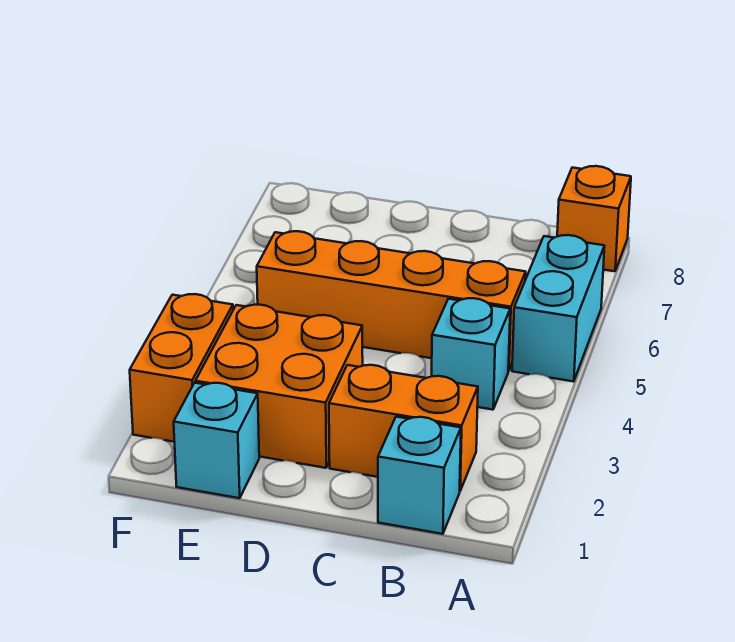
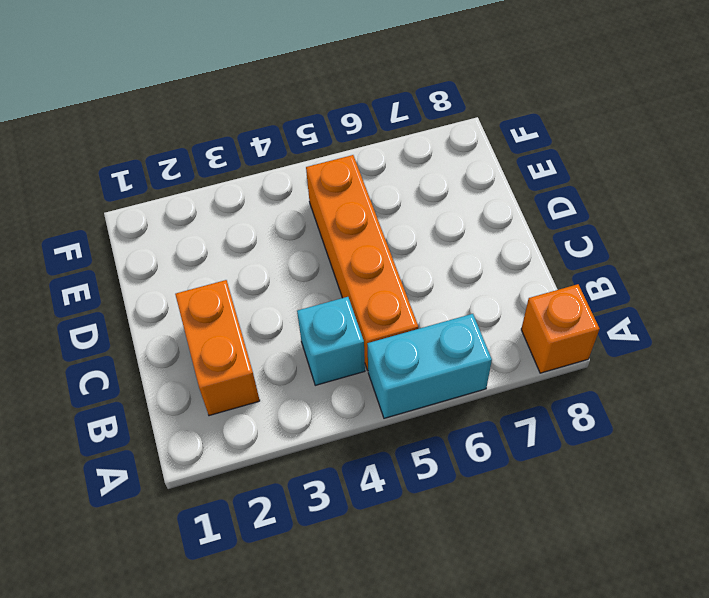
none -> cyan brick B1 level 1
none -> orange brick D2:E3 level 1

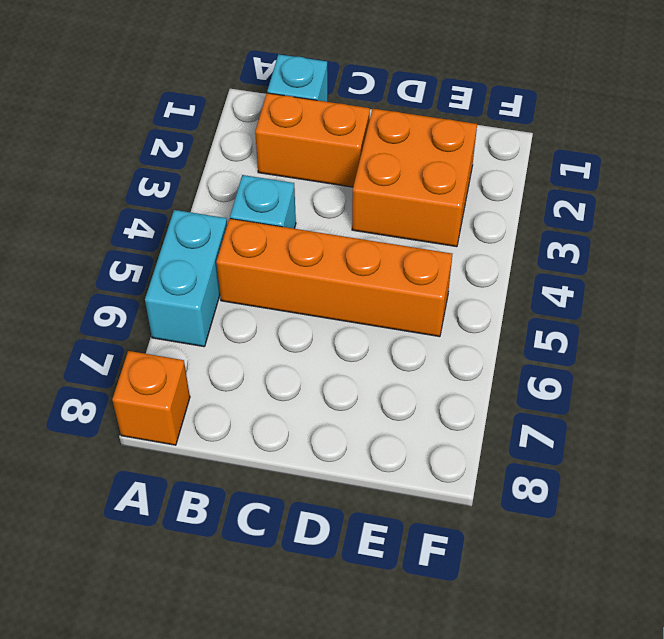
none -> cyan brick E1 level 1
none -> orange brick F2:F3 level 1

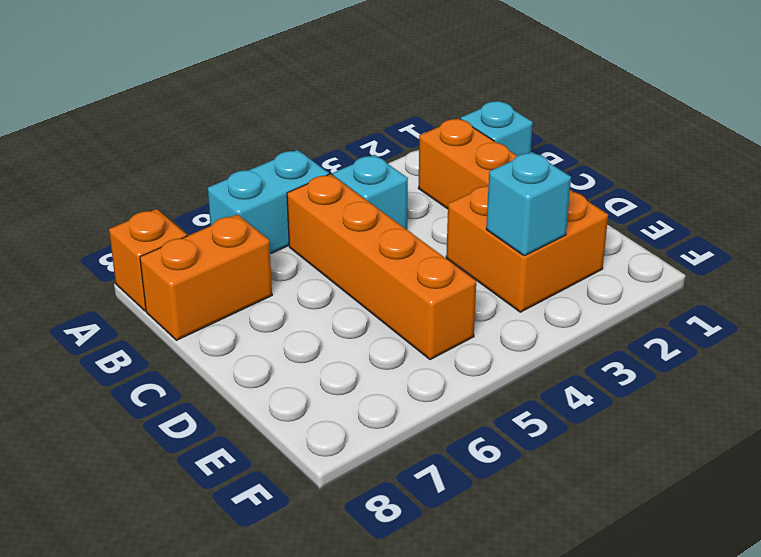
orange brick B7:B8 level 1 -> orange brick F2:F3 level 1
cyan brick E3 level 2 -> cyan brick E1 level 1

